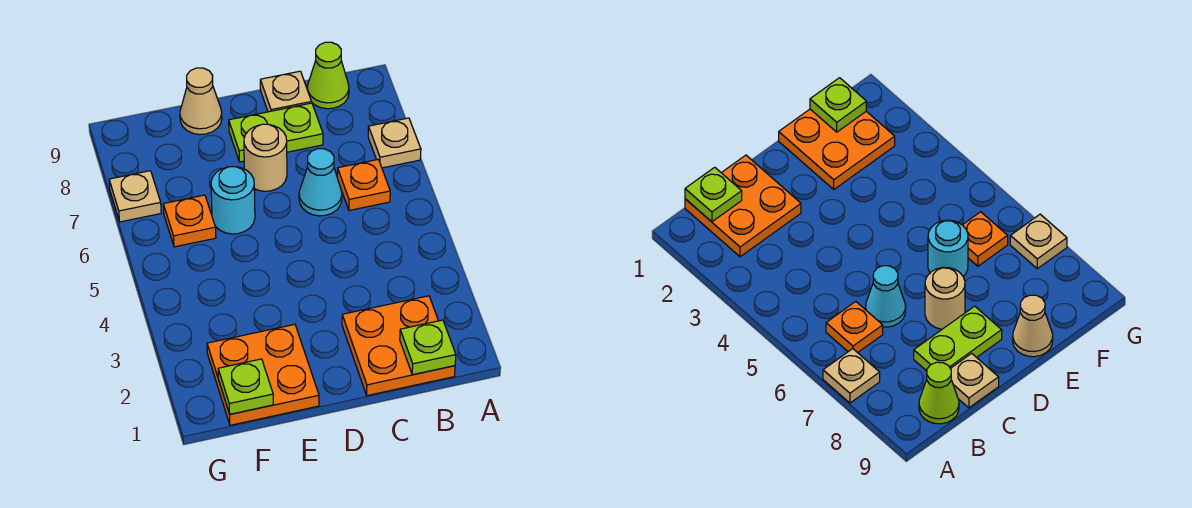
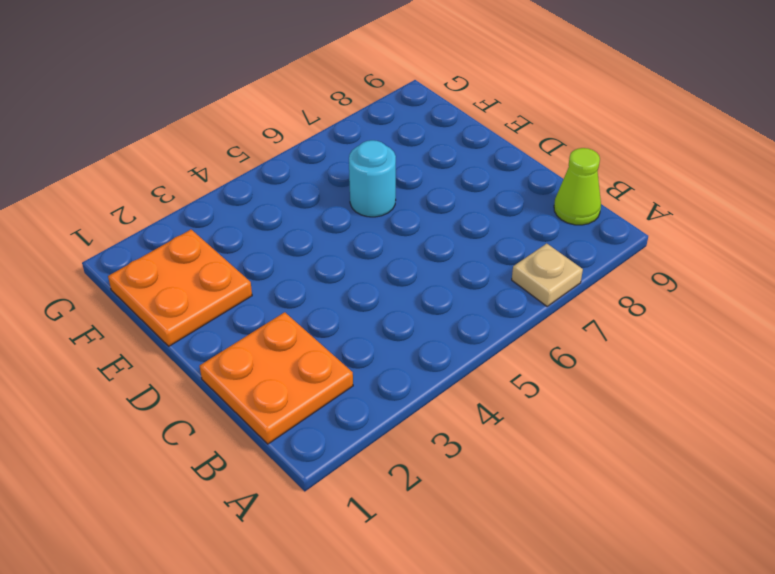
none -> orange plate B6 level 1
none -> cyan cone C6 level 1
none -> lime plate C8:D8 level 1

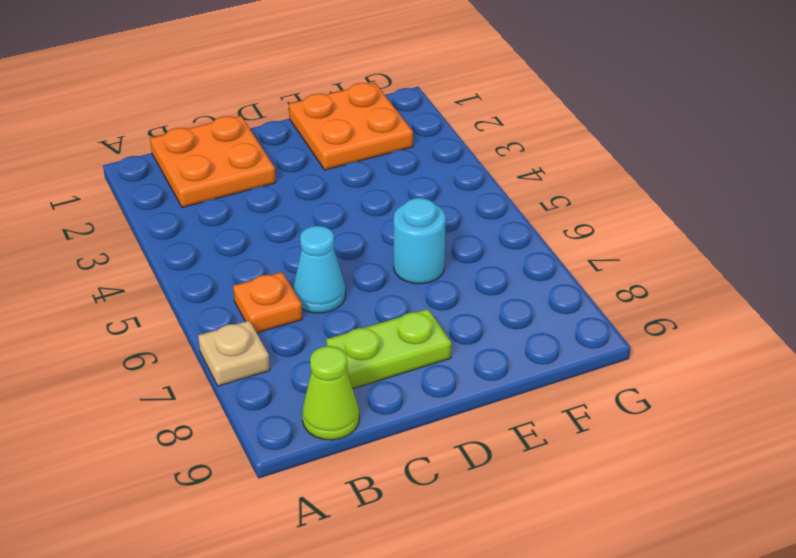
none -> tan plate C9 level 1
none -> tan round brick D7 level 1
none -> tan cone E9 level 1

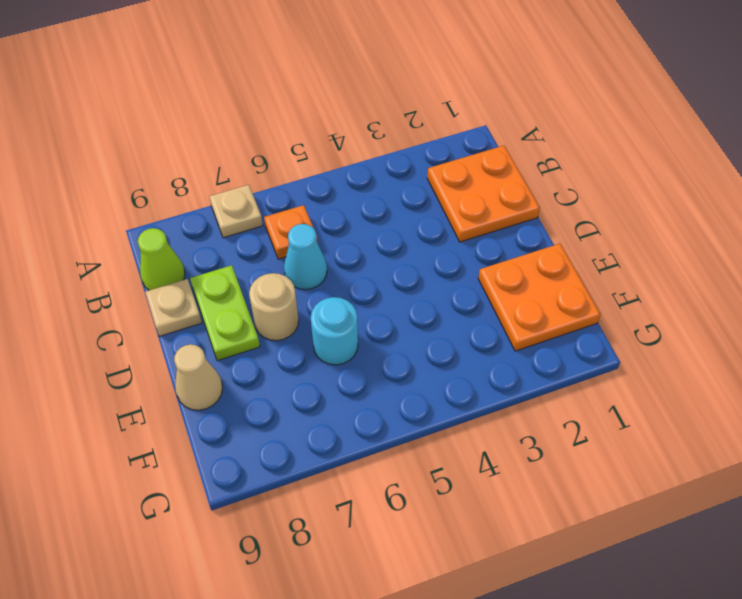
none -> orange plate F6 level 1
none -> tan plate G7 level 1
none -> lime plate B1 level 2

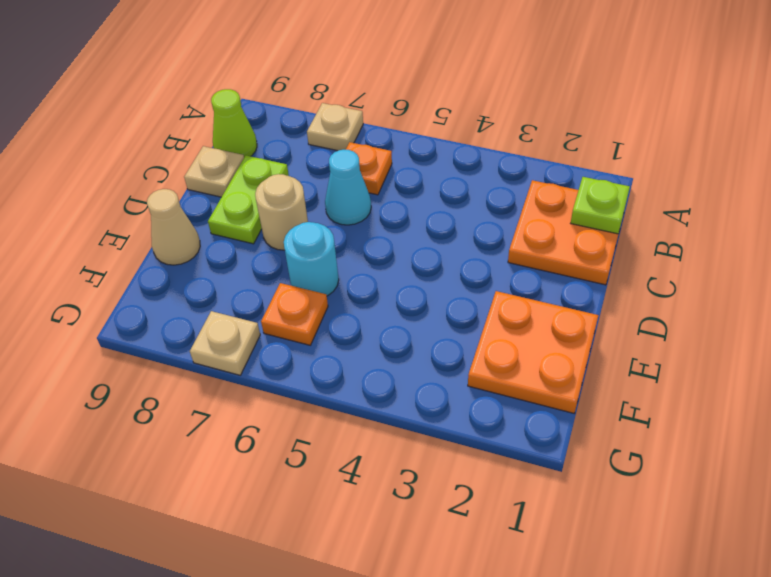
none -> lime plate F1 level 2

